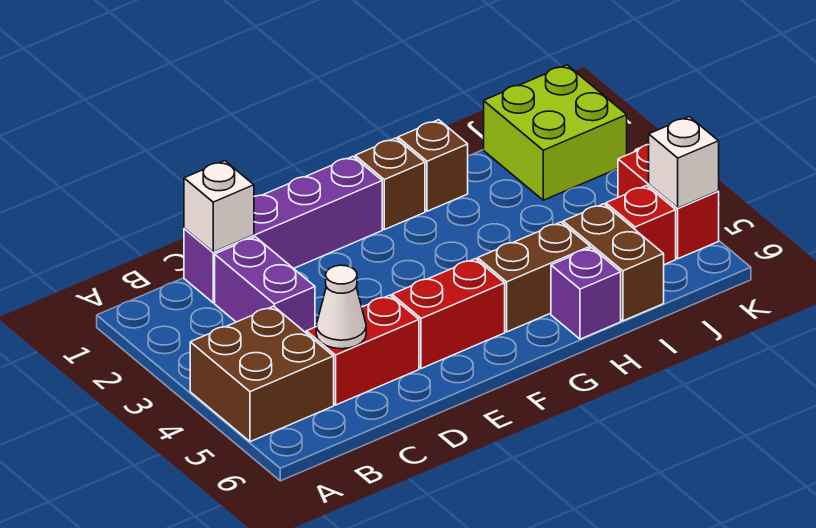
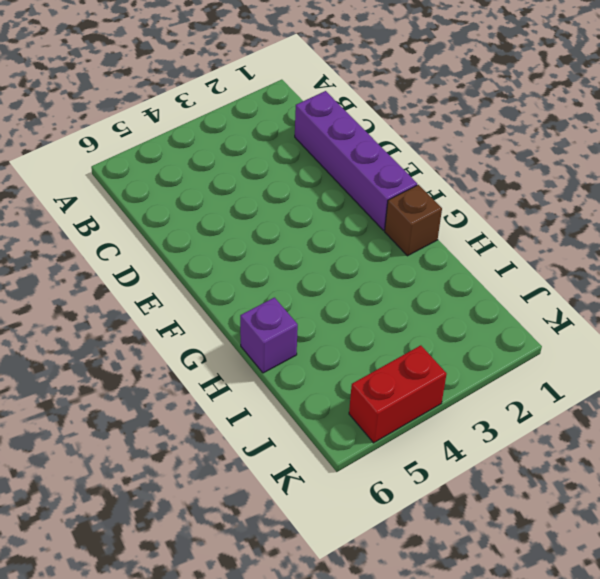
none -> brown brick A4:B5 level 1
none -> purple brick C2:C3 level 1
none -> red brick C5:D5 level 1

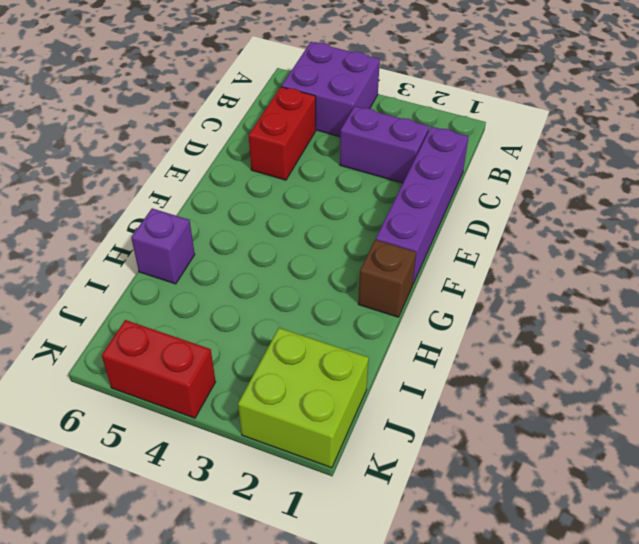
purple brick A4:B5 level 1 -> brown brick A4:B5 level 1
none -> red brick E5:F5 level 1
none -> brown brick G5:H5 level 1
none -> brown brick H1 level 1

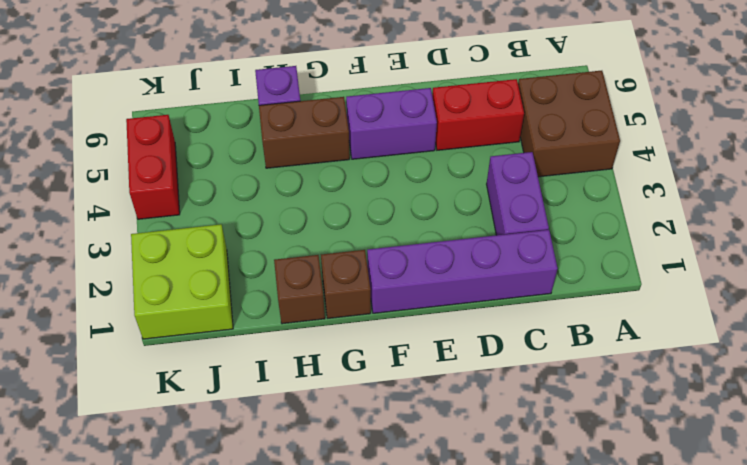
purple brick E5:F5 level 1 -> red brick E5:F5 level 1
none -> brown brick I5:I6 level 1
none -> red brick J5 level 1
none -> white brick C1 level 2

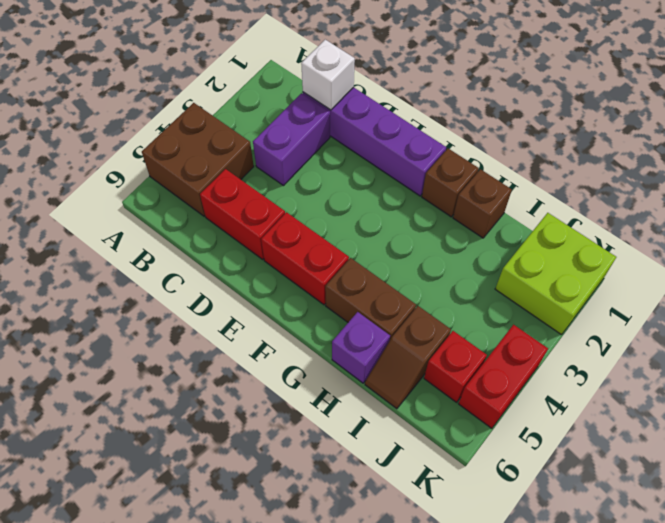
brown slope I5:I6 level 1 top 5 -> brown brick I5:I6 level 1
none -> white cone C5 level 2
none -> white brick K5 level 2

